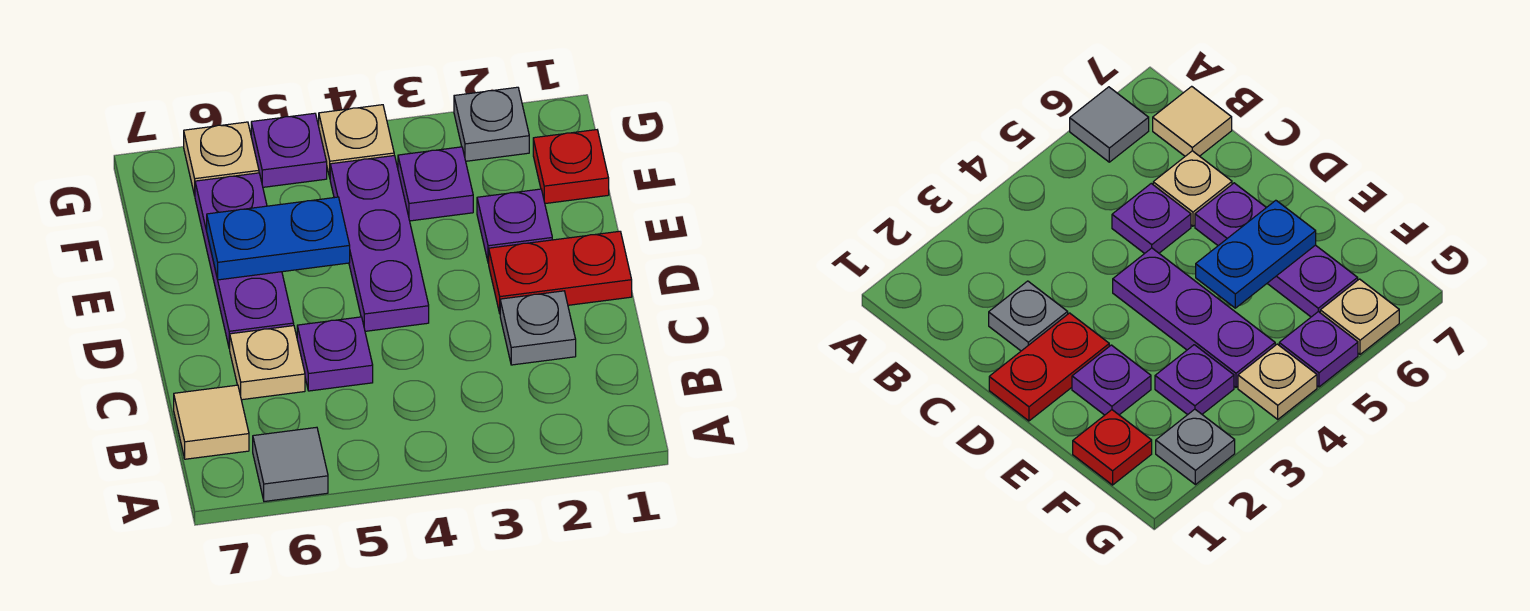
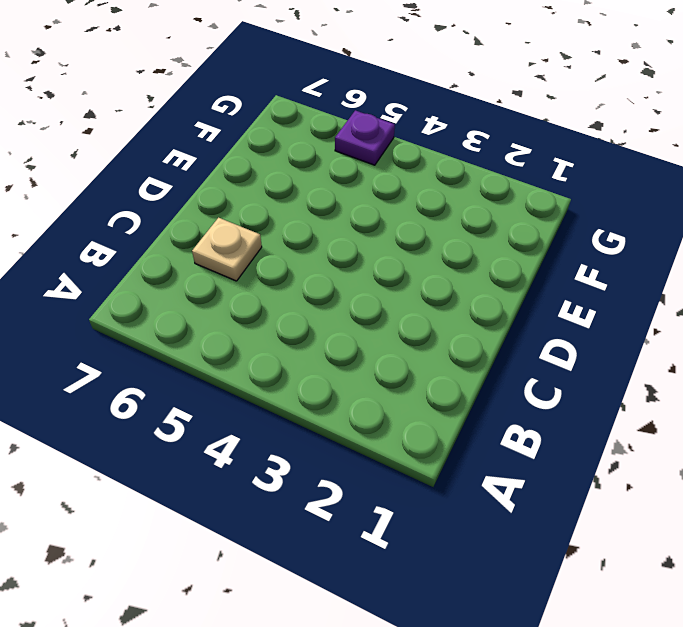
none -> grey tile A6 level 1
none -> tan tile B7 level 1
none -> grey plate C2 level 1

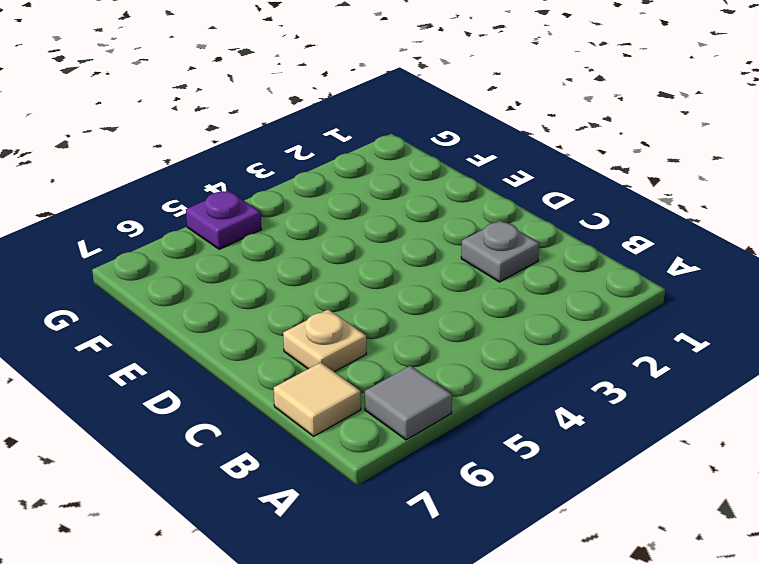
none -> purple plate C5 level 1
none -> red plate D1:D2 level 1
none -> purple plate D4:F4 level 1

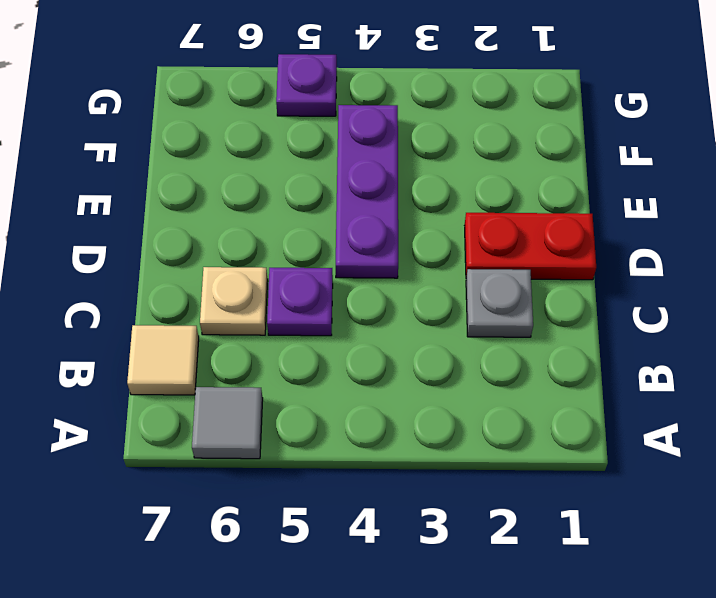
none -> purple plate D6:F6 level 1
none -> purple plate E2 level 1
none -> red plate F1 level 1

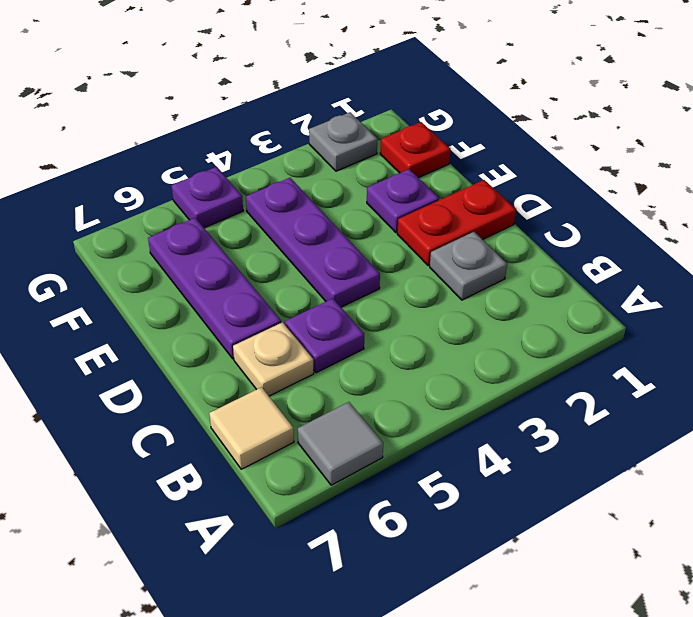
none -> purple plate F3 level 1
none -> tan plate G4 level 1
none -> tan plate G6 level 1

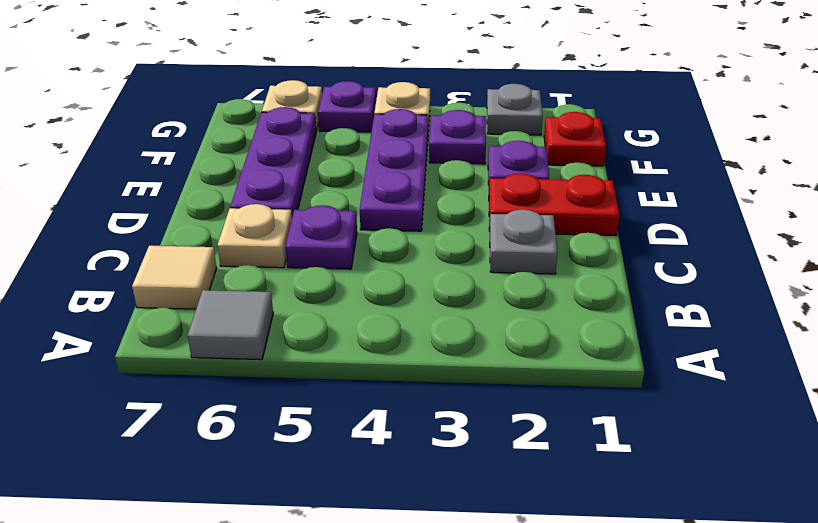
none -> blue plate E5:E6 level 2

